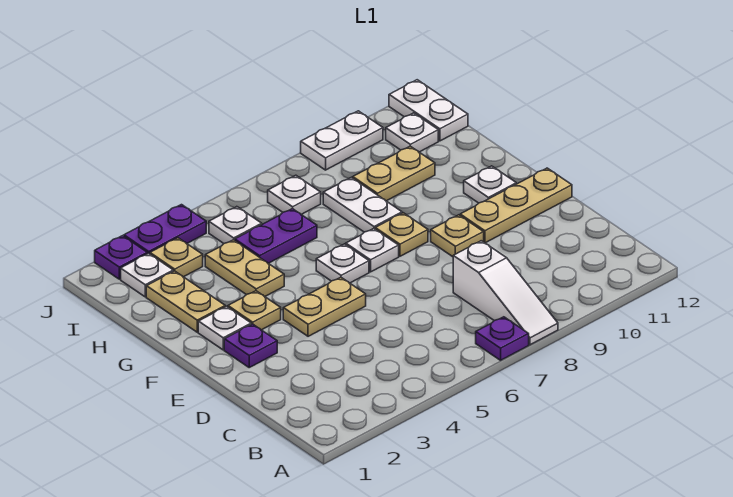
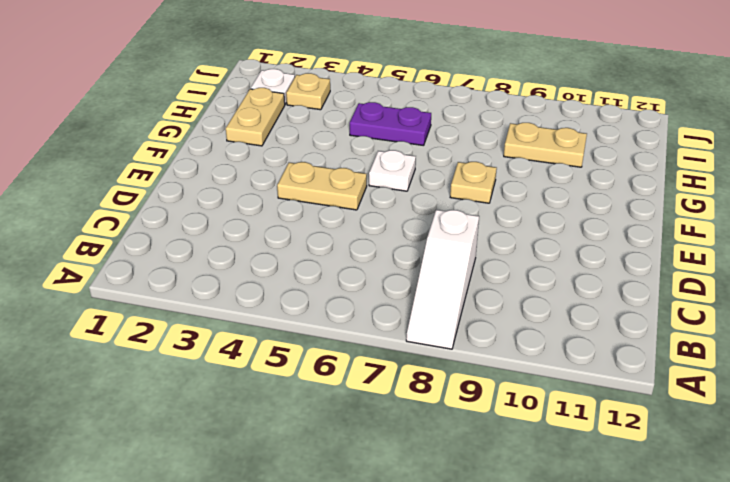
none -> purple plate A7 level 1
none -> purple plate E2 level 1
none -> tan plate E9 level 1

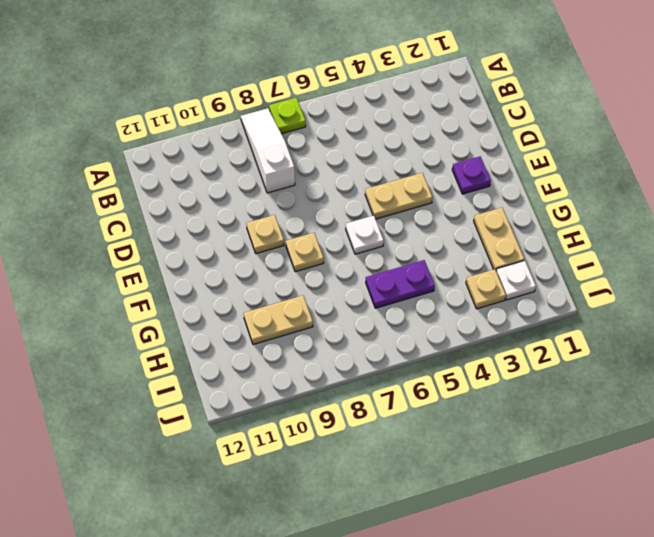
lime plate A7 level 1 -> purple plate A7 level 1
none -> tan plate E10:E12 level 1
none -> white plate F2 level 1
none -> tan plate F3 level 1

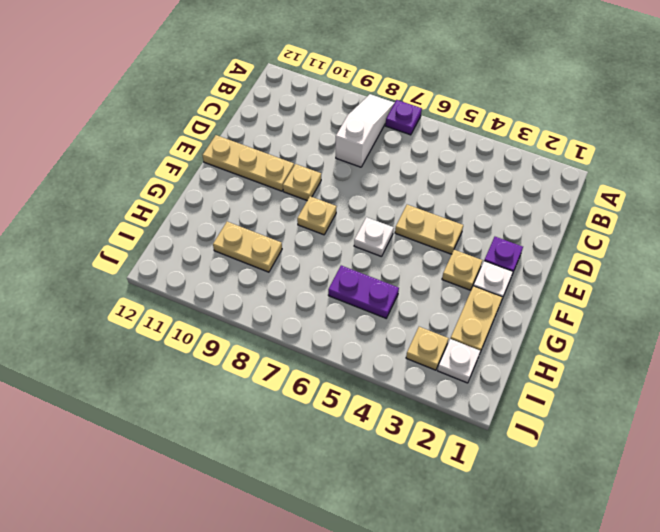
none -> white plate F7 level 1
none -> white plate F11 level 1
none -> tan plate G4:H4 level 1

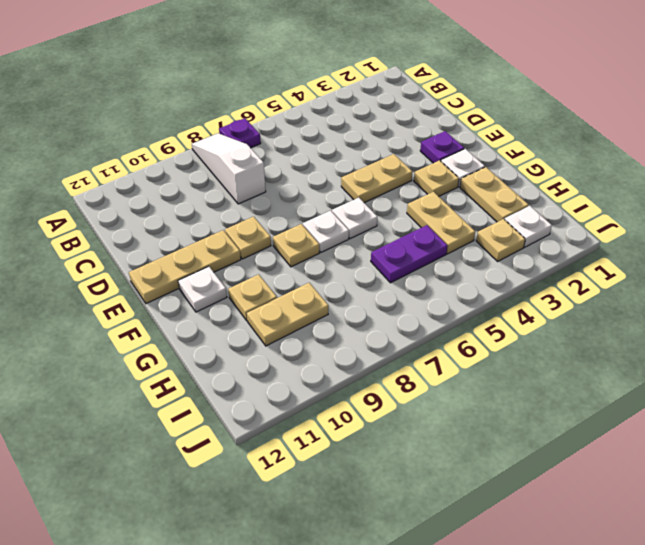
tan plate G10 level 1 -> none
none -> white plate G8:H8 level 1
none -> white plate I5 level 1
none -> white plate I7 level 1

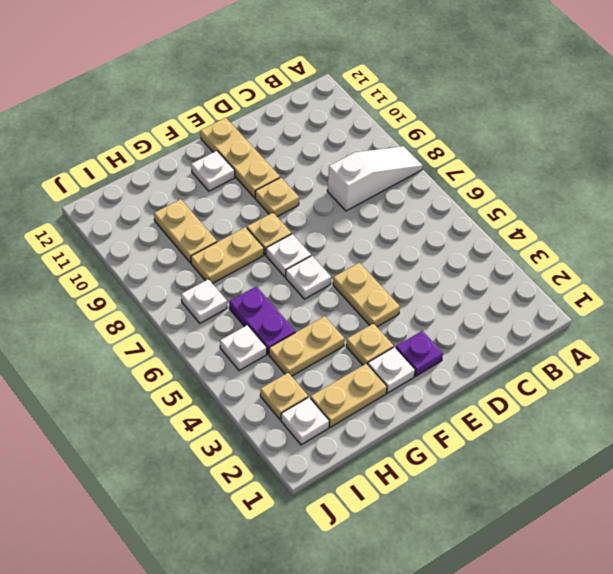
tan plate G8:H8 level 1 -> white plate G8:H8 level 1
none -> purple plate A7 level 1
none -> white plate I11 level 1
none -> white plate I12:J12 level 1

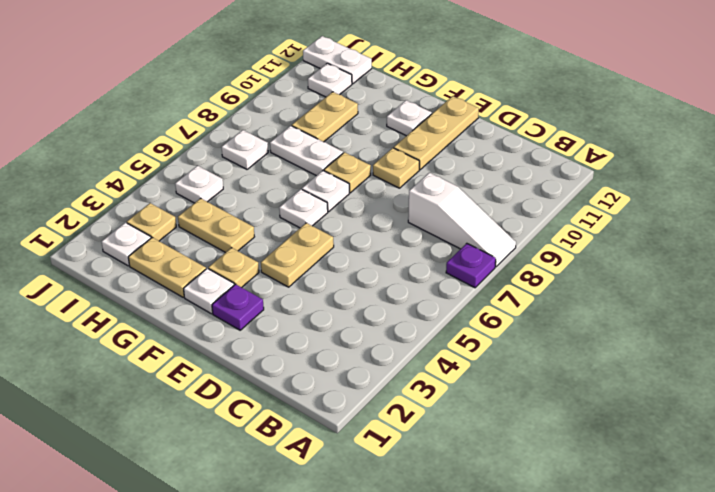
none -> purple plate H5:H6 level 1
none -> purple plate J2 level 1
none -> purple plate J3:J4 level 1

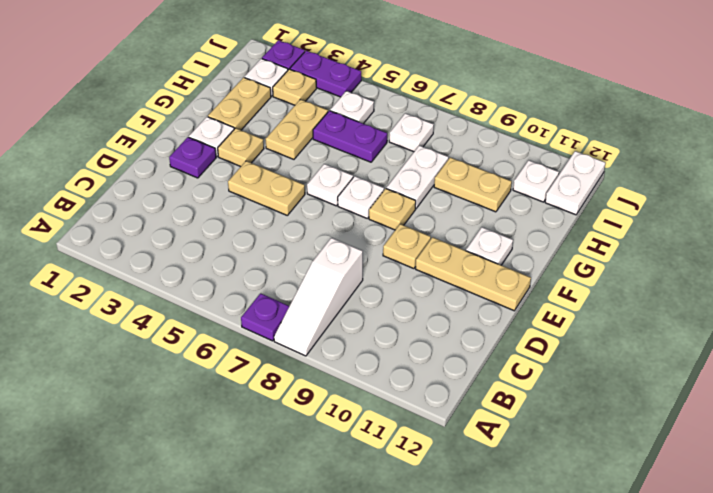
none -> white plate J9:J10 level 1

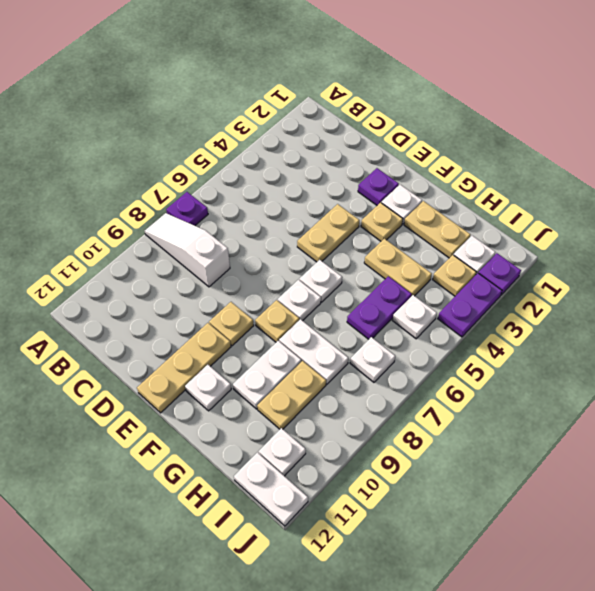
white plate G9:G10 level 1 -> white plate J9:J10 level 1

